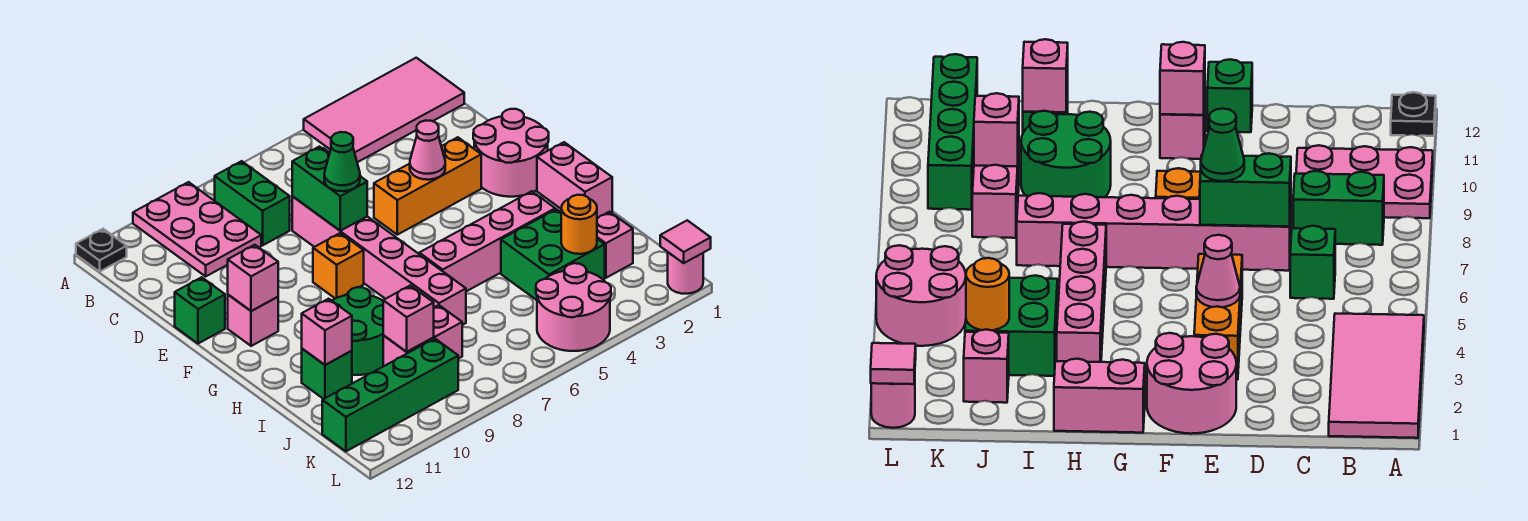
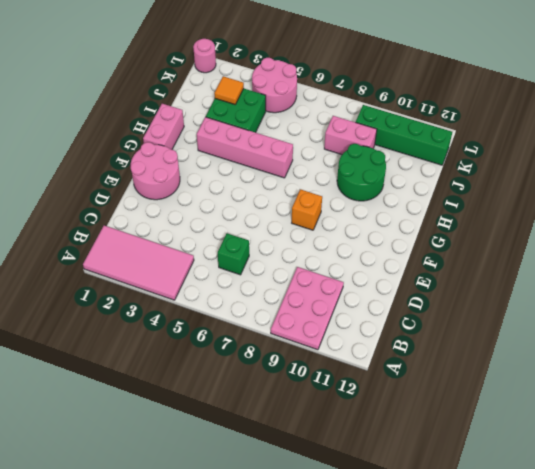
orange tile J3 level 2 -> orange round brick J3 level 2
none -> black plate A12 level 1
none -> green brick B8:C8 level 1
none -> pink brick D7:I7 level 1

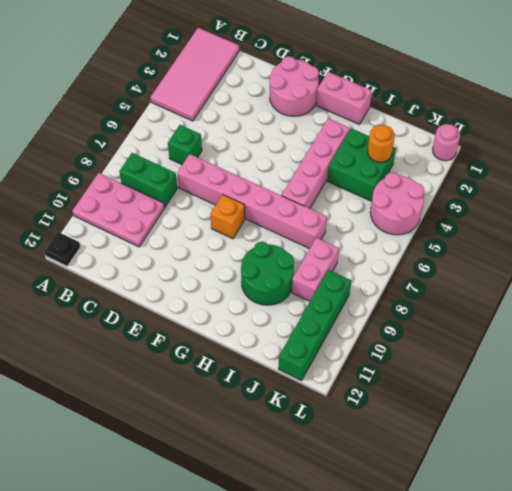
none -> orange brick E3:E5 level 1
none -> green brick E12 level 1
none -> pink brick F11 level 1

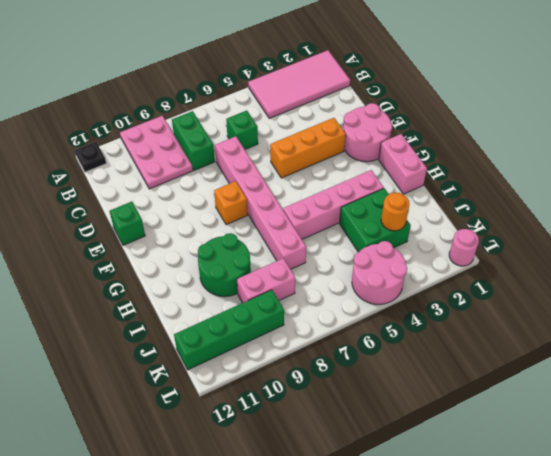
none -> pink brick F11 level 1
none -> green brick I11 level 1
none -> pink brick J2 level 1

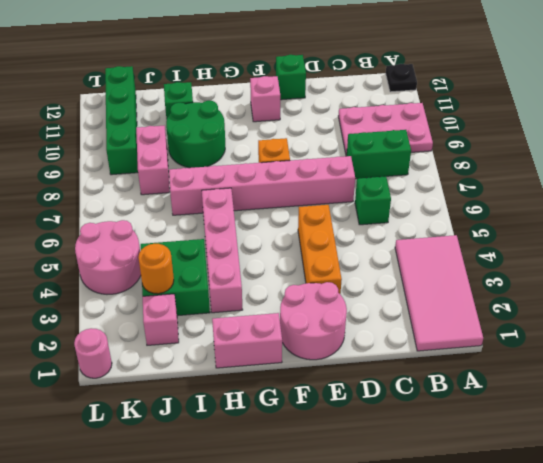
none -> green brick D7:E7 level 2
none -> pink cone E4 level 2
none -> pink brick F11 level 2

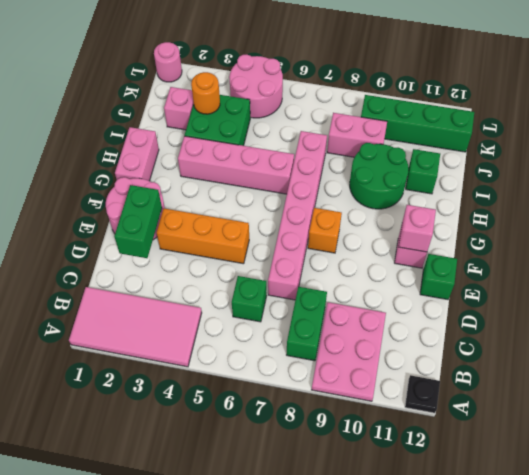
green brick D2:E2 level 2 -> green brick D7:E7 level 2
none -> pink cone E4 level 2
none -> pink brick I11 level 2
none -> pink brick J9 level 2

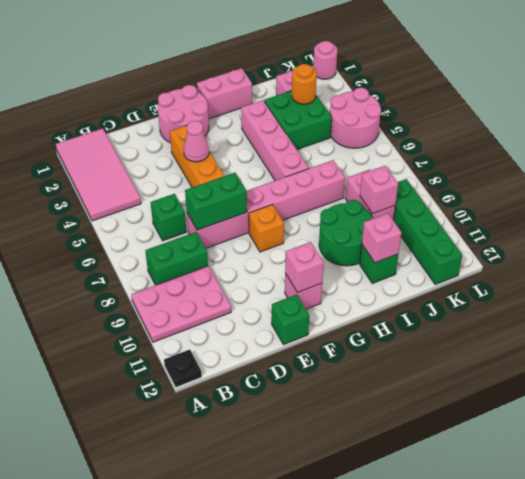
none -> pink tile L1 level 2
none -> green cone E7 level 3

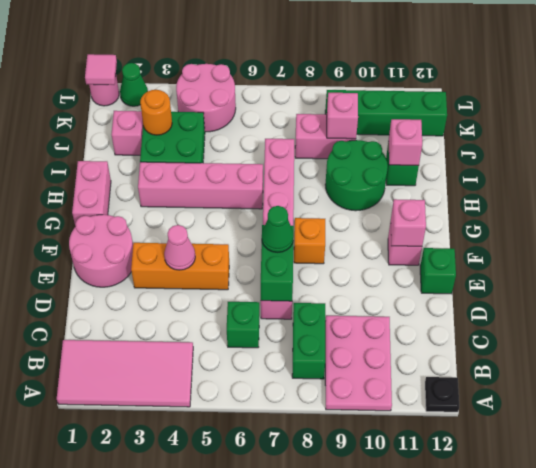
green cone L2 level 1 -> none

